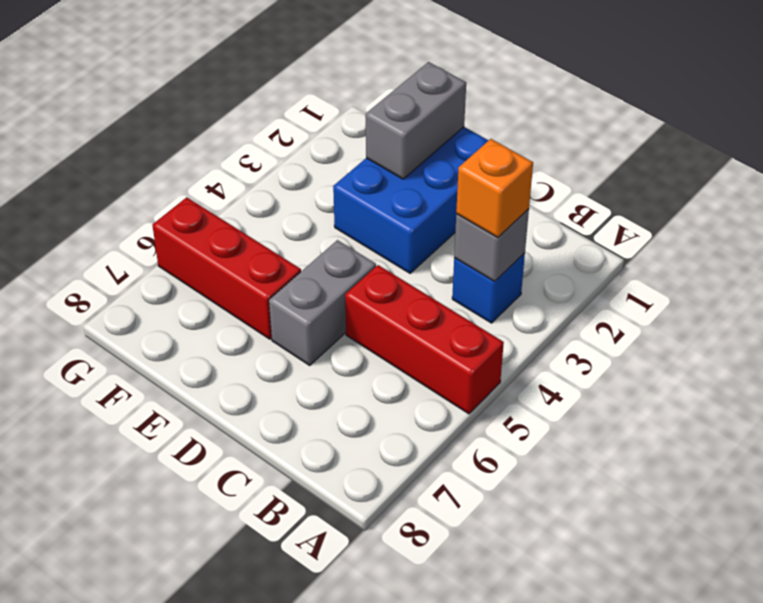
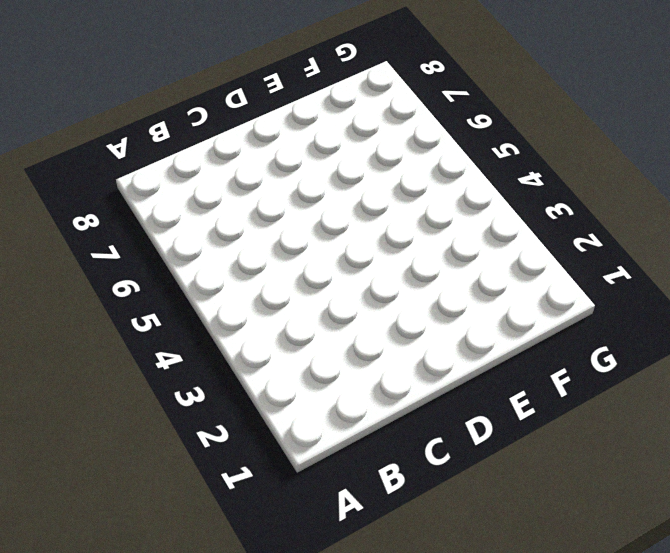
none -> red brick A5:C5 level 1
none -> blue brick B3 level 1

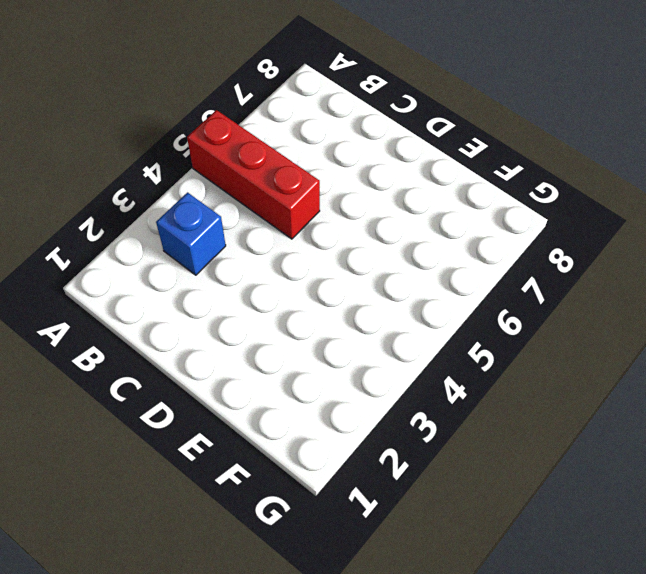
none -> blue brick D1:E3 level 1
none -> grey brick D5:D6 level 1

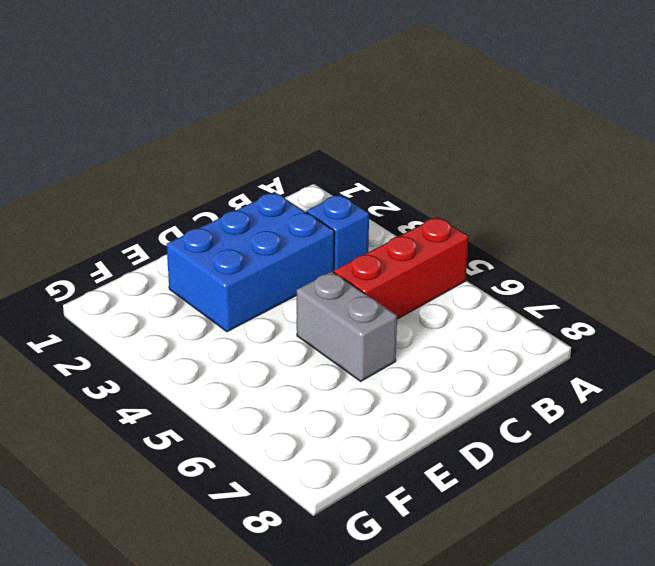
blue brick C2:E3 level 1 -> blue brick D1:E3 level 1
none -> red brick E6:G6 level 1
none -> grey brick B3 level 2

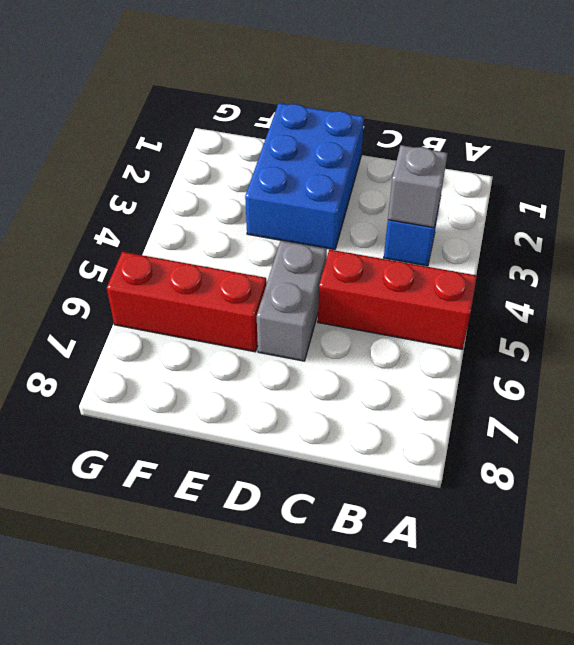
none -> grey brick E1:E2 level 2
none -> orange brick B3 level 3

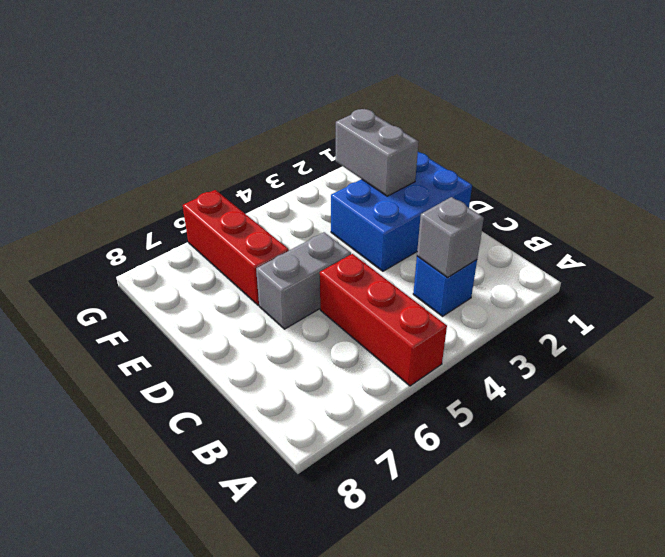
grey brick E2:F2 level 2 -> grey brick E1:E2 level 2
none -> orange brick B3 level 3

